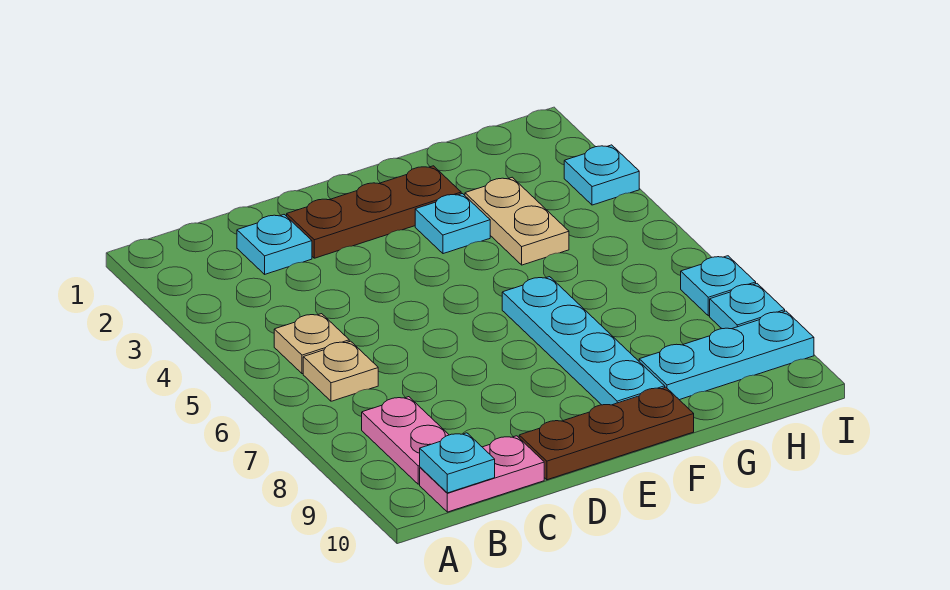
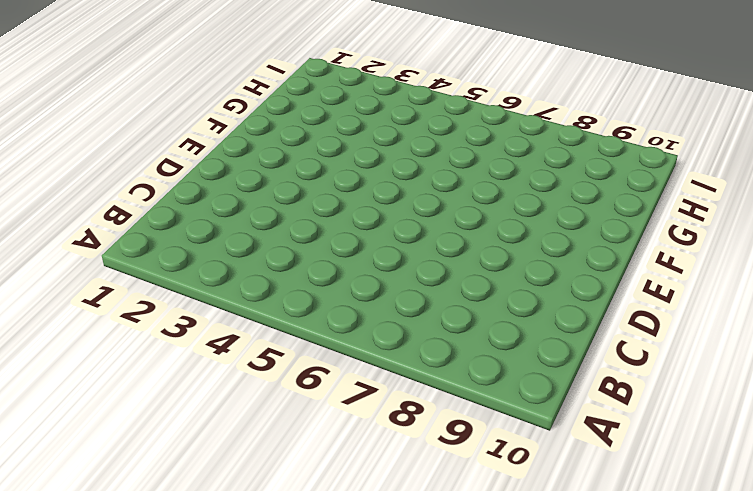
none -> tan plate B5 level 1
none -> tan plate B6 level 1
none -> pink plate B8:B9 level 1

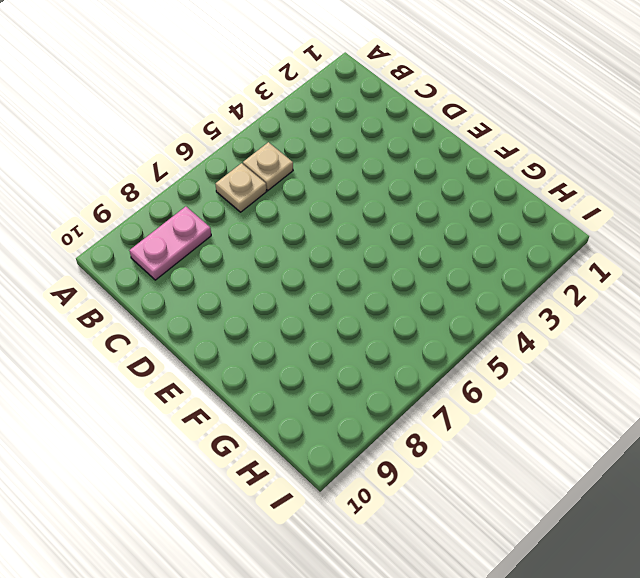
none -> pink plate B10:C10 level 1
none -> cyan plate C2 level 1
none -> brown plate D2:F2 level 1

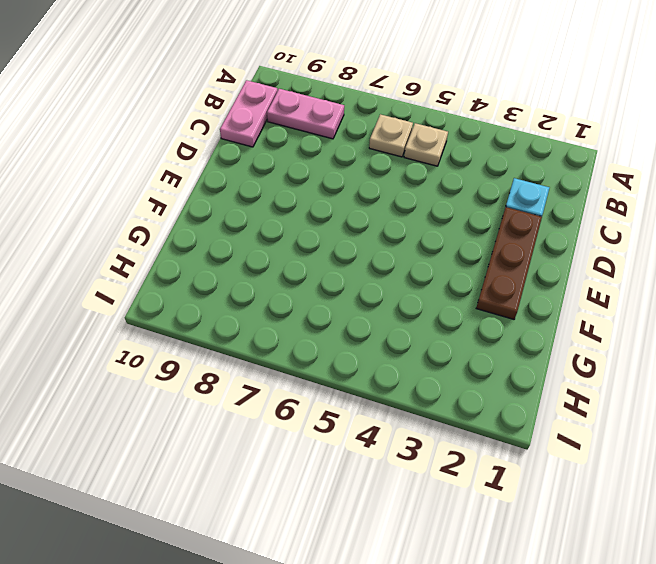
none -> brown plate D10:F10 level 1
none -> cyan plate F3 level 1
none -> cyan plate F6:F9 level 1

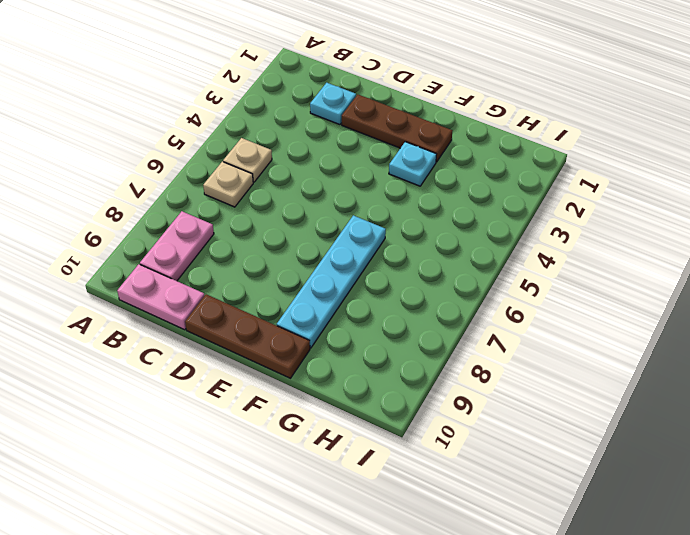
none -> tan plate G3:G4 level 1
none -> cyan plate G9:I9 level 1
none -> cyan plate I3 level 1

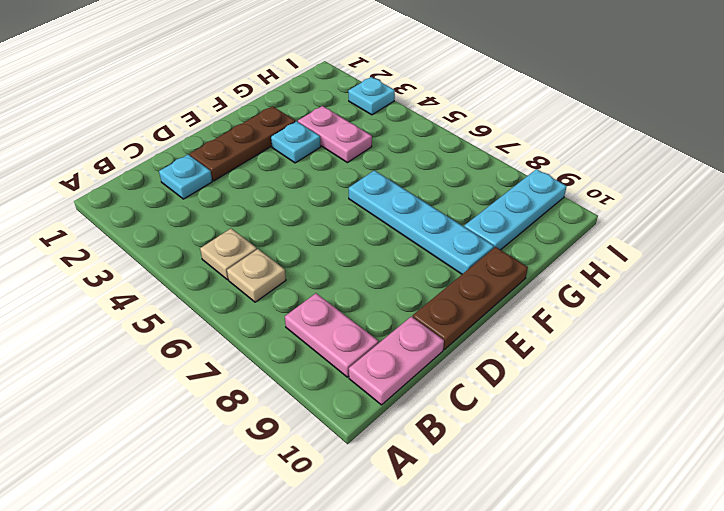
pink plate G3:G4 level 1 -> tan plate G3:G4 level 1
none -> cyan plate I7 level 1
none -> cyan plate I8 level 1
none -> cyan plate B10 level 2

